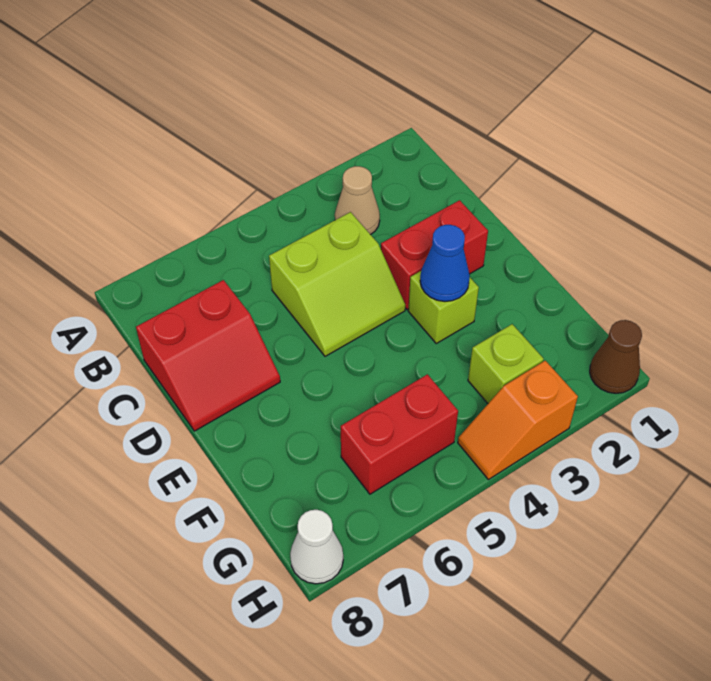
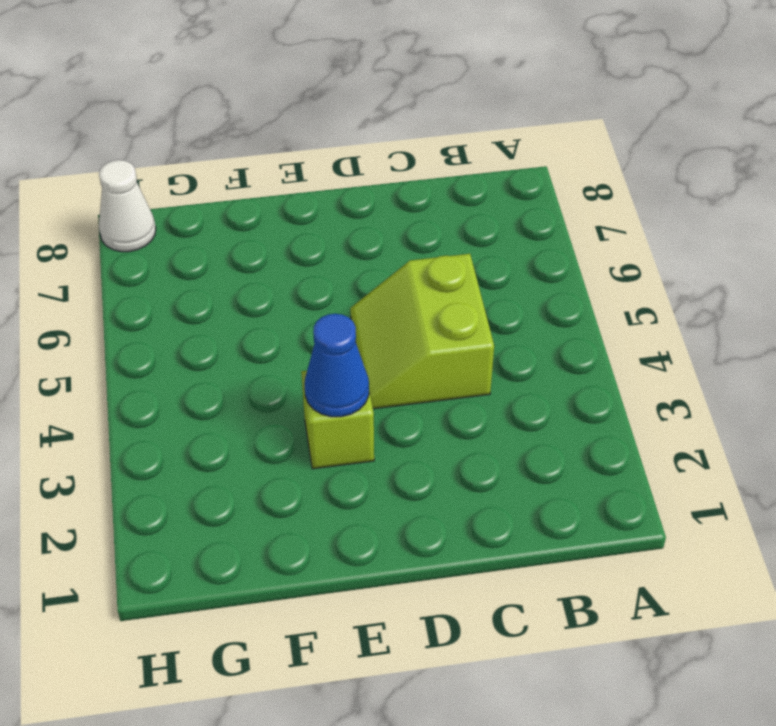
none -> tan cone B3 level 1
none -> red slope C7:D8 level 1 top C

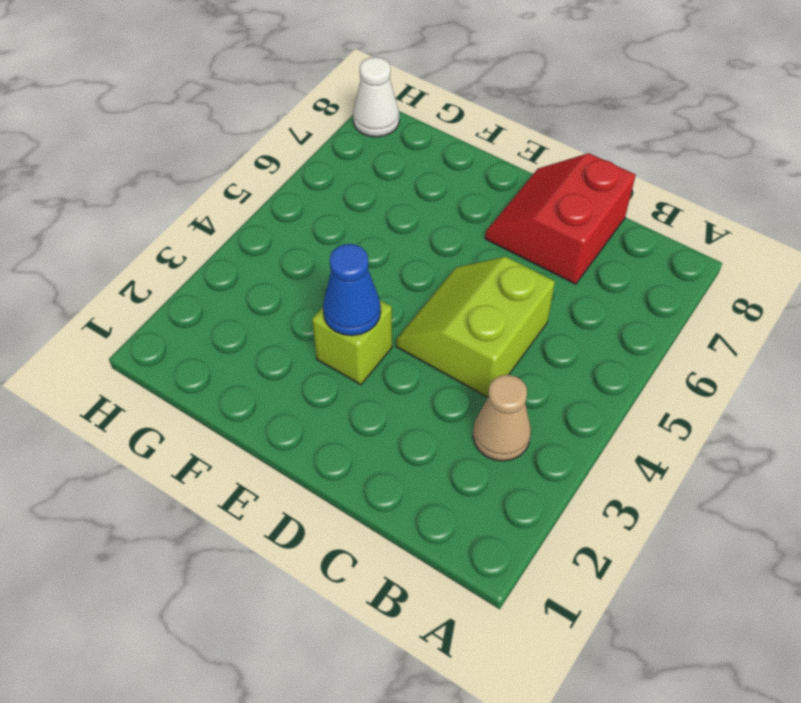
none -> red brick D2:D3 level 1
none -> lime brick G3 level 1

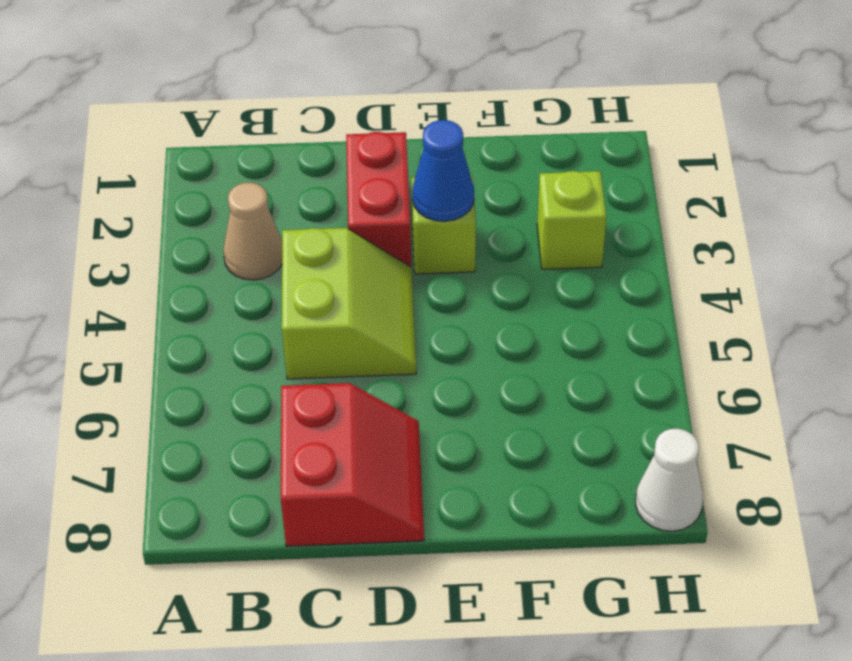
none -> red brick G5:G6 level 1
none -> brown cone H1 level 1

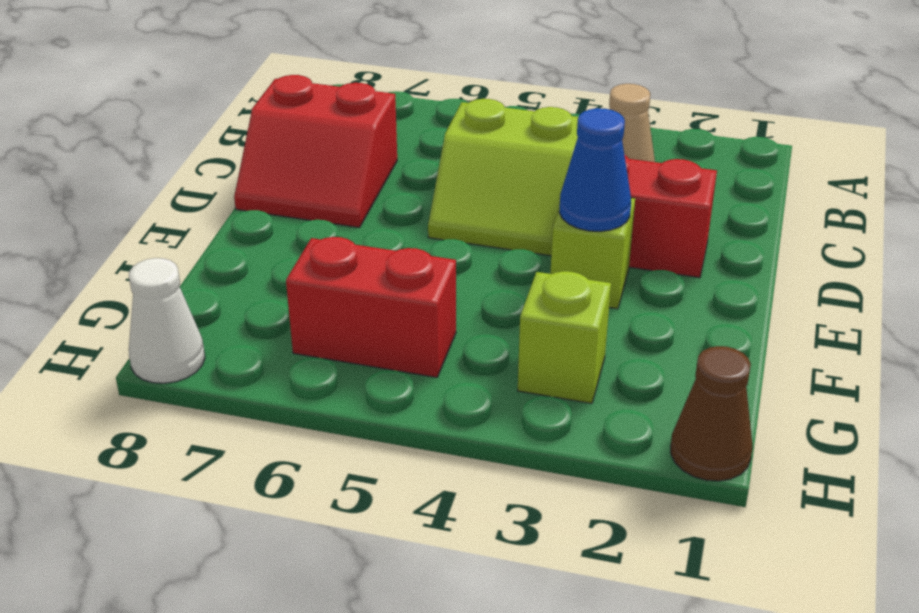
none -> orange slope H3:H4 level 1 top 3

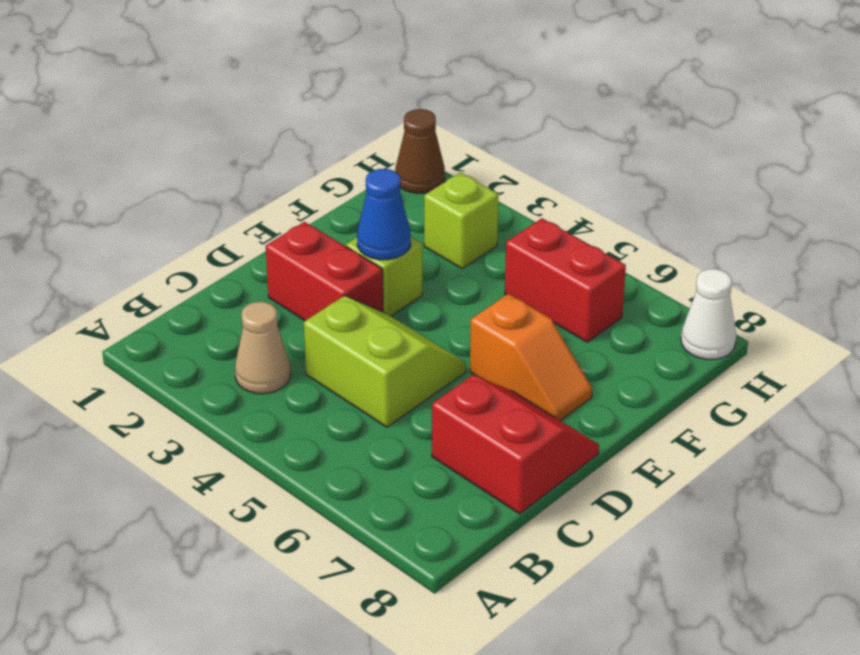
orange slope E6:E7 level 1 top 6 -> orange slope H3:H4 level 1 top 3

